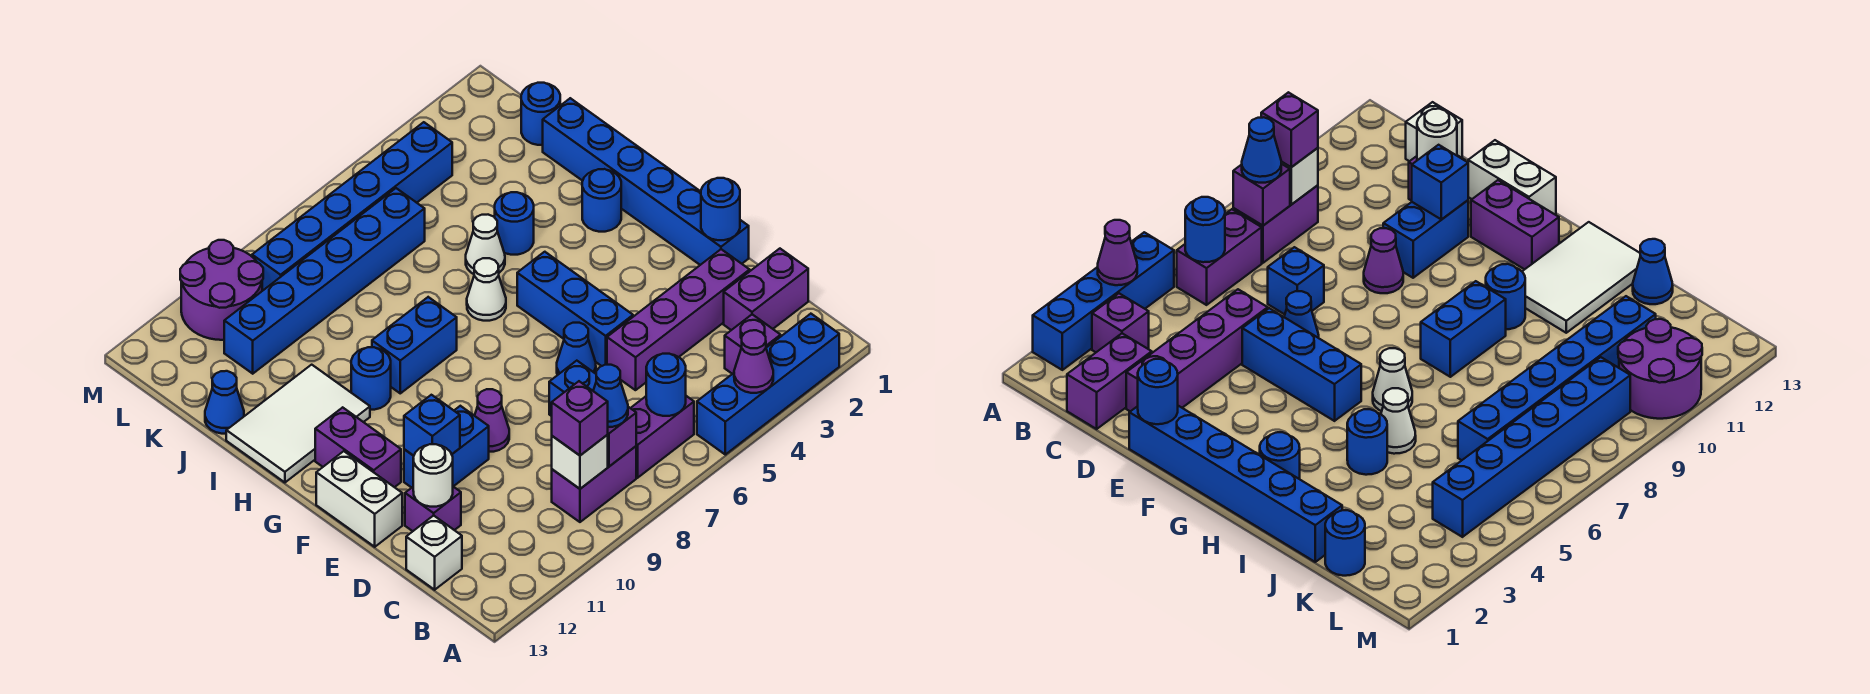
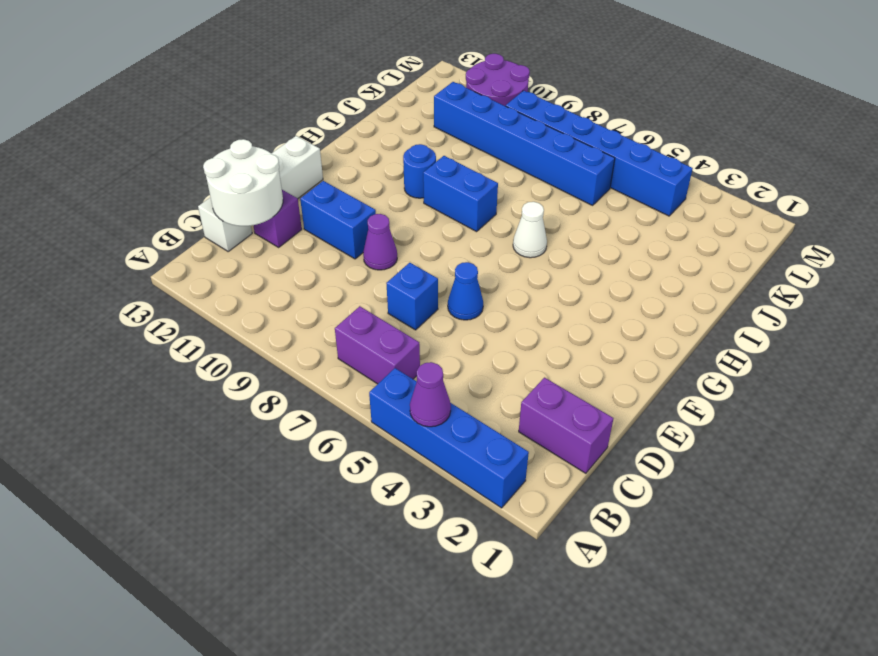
white round brick C12:D13 level 2 -> white round brick D12 level 2
none -> purple brick B3 level 1
none -> purple brick B8:B9 level 1
none -> purple brick D2:D5 level 1
none -> blue brick E1:J1 level 1

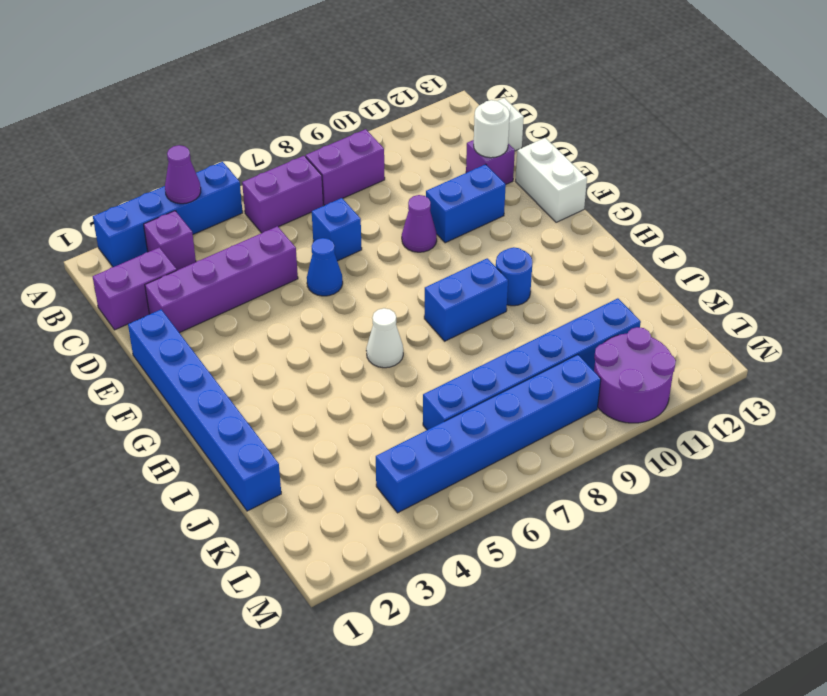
none -> blue brick E5:G5 level 1
none -> purple brick F12:G12 level 1
none -> blue round brick H2 level 1
none -> white tile H11:I13 level 1

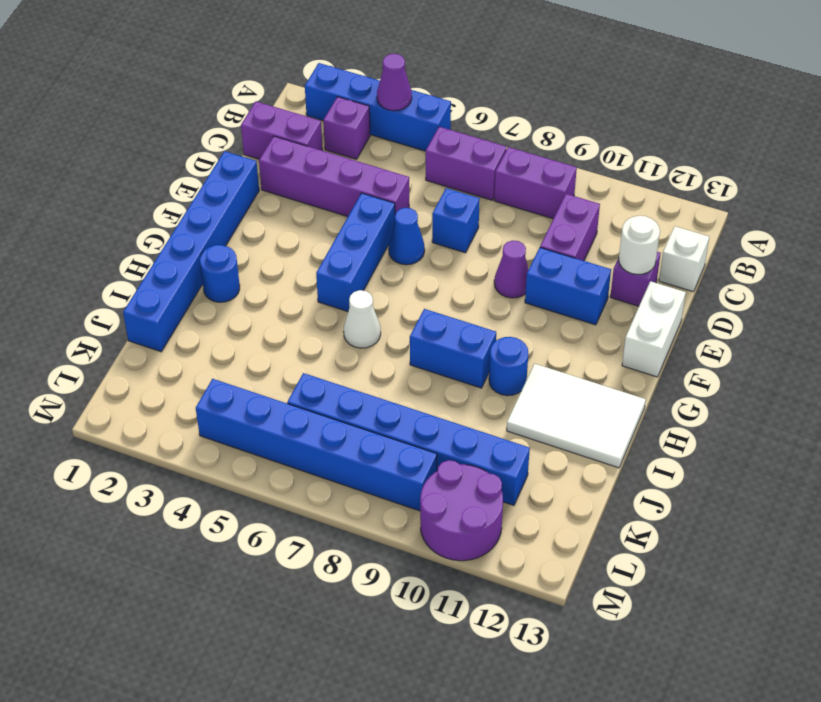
purple brick C10:D10 level 1 -> purple brick F12:G12 level 1
none -> blue round brick I4 level 1
none -> white cone I5 level 1
none -> blue cone J13 level 1
none -> blue round brick K1 level 1

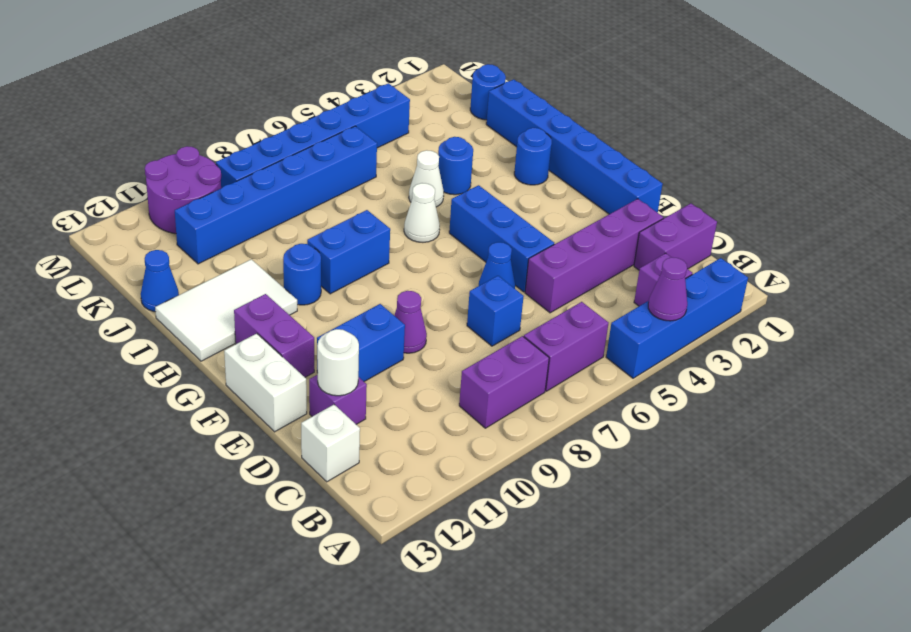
none -> blue round brick B6 level 2
none -> purple brick B8 level 2
none -> white brick B9 level 2
none -> blue round brick E1 level 2

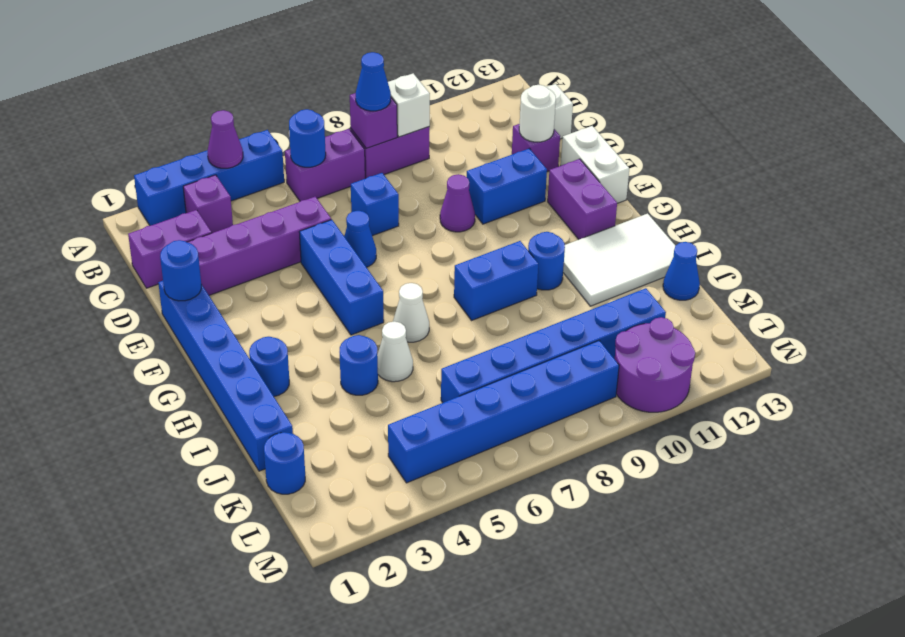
none -> blue brick E11 level 2
none -> purple brick B9 level 3

